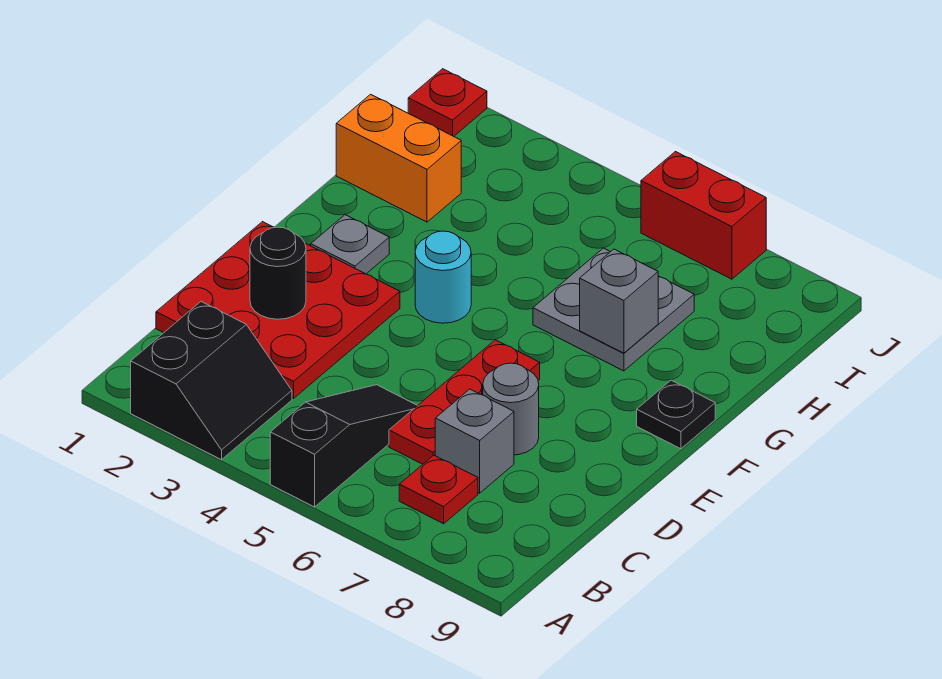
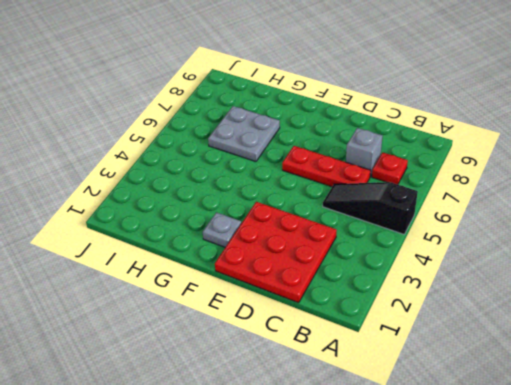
none -> black slope A2:B3 level 1 top 2
none -> grey round brick D7 level 1
none -> cyan round brick F4 level 1

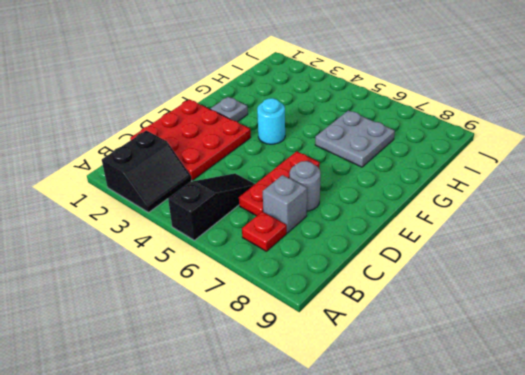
none -> black plate F9 level 1
none -> orange brick H1:H2 level 1
none -> red plate J1 level 1

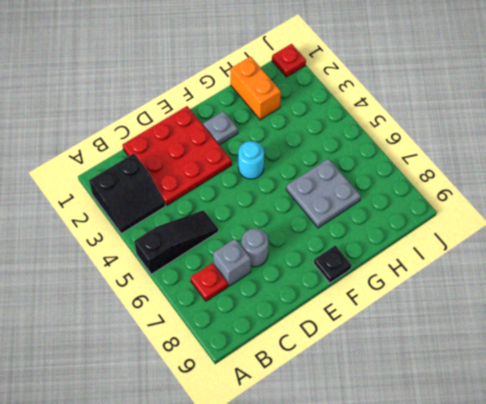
none -> red plate C6:E6 level 1
none -> red brick J6:J7 level 1
none -> black round brick D2 level 2

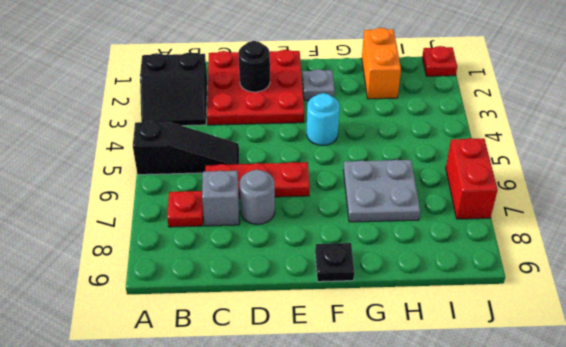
none -> grey brick G7 level 2

